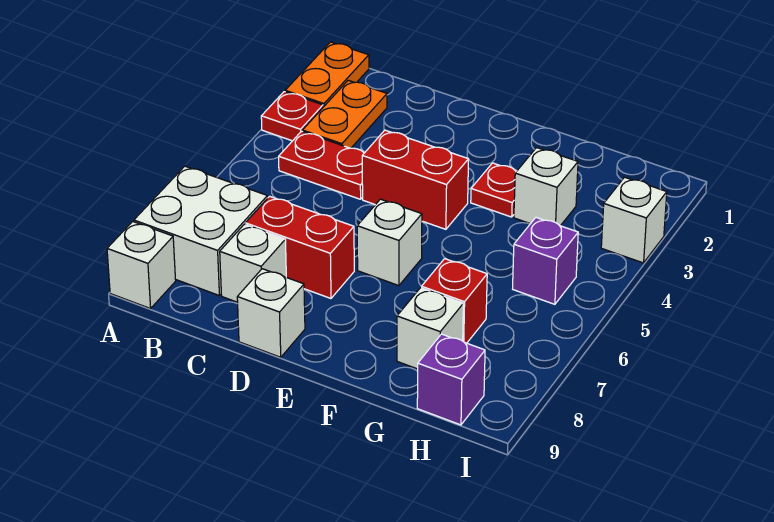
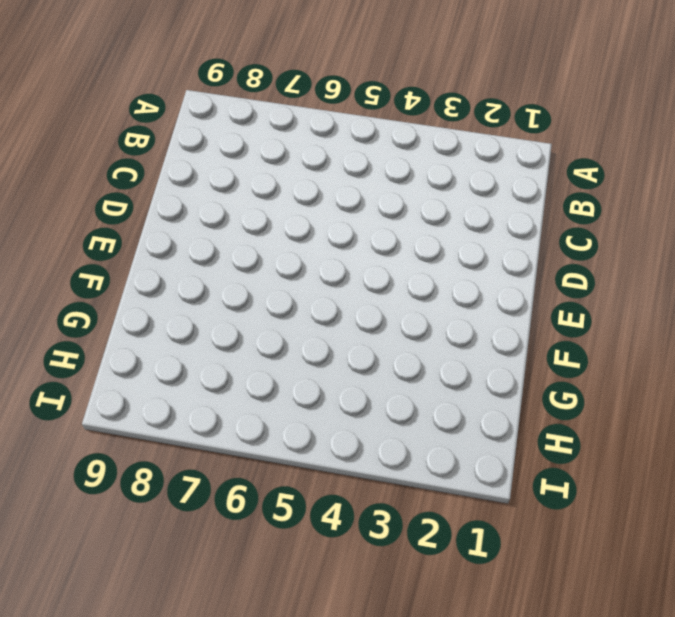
none -> orange plate A1:A2 level 1
none -> red plate A3 level 1
none -> white brick A7:B8 level 1

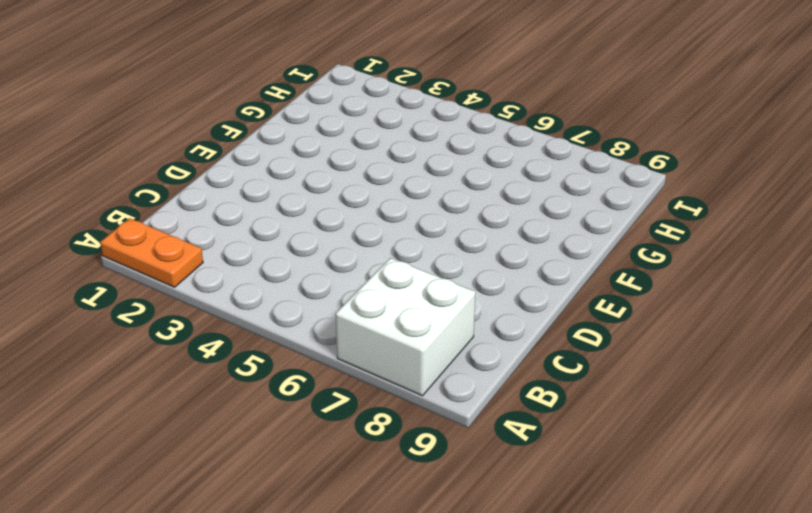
none -> red plate A3 level 1
none -> white brick A9 level 1
none -> orange plate B2:B3 level 1

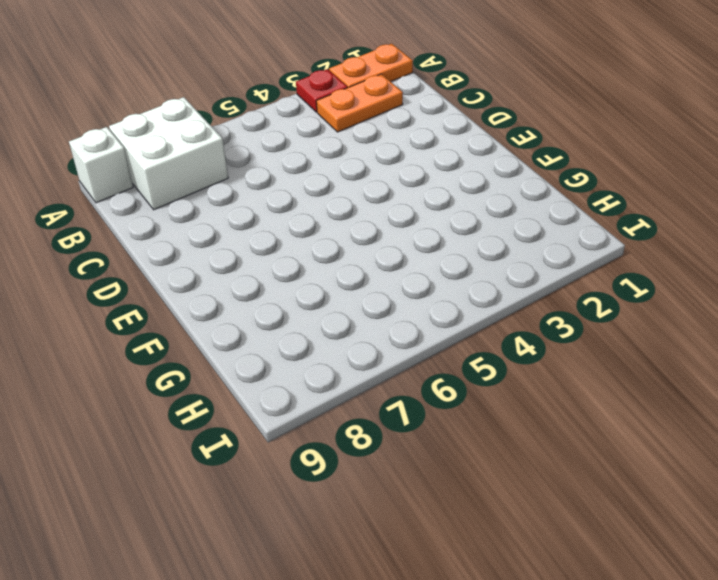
none -> red plate B4:C4 level 1
none -> red brick C7:D7 level 1
none -> white brick C8 level 1

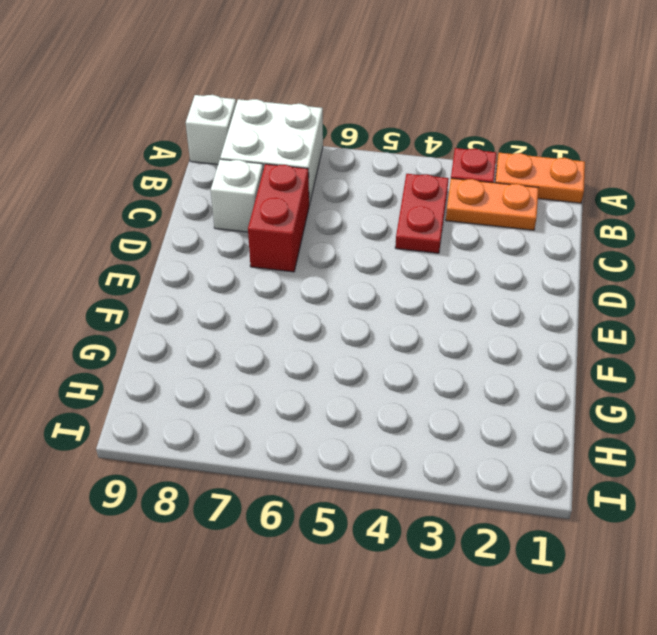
none -> red brick D4:E4 level 1
none -> white brick D9 level 1
none -> white brick E6 level 1

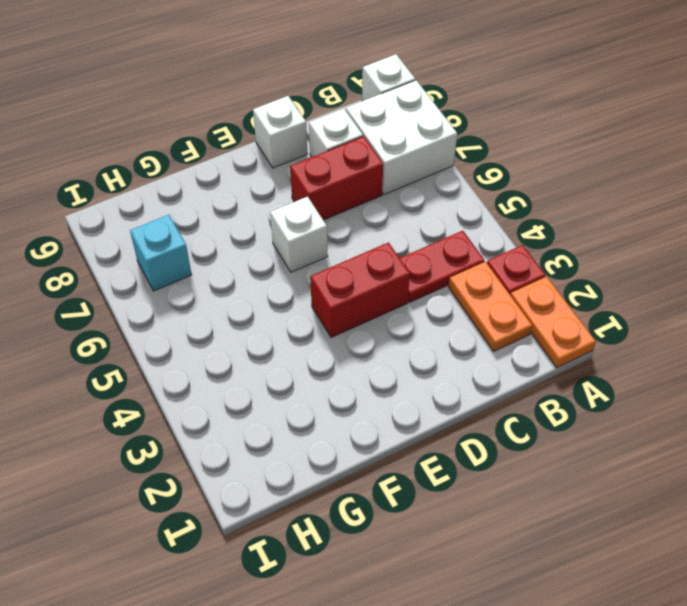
cyan brick H7 level 1 -> none
none -> red plate F3 level 1
none -> white brick G3 level 1
none -> red brick G7 level 1

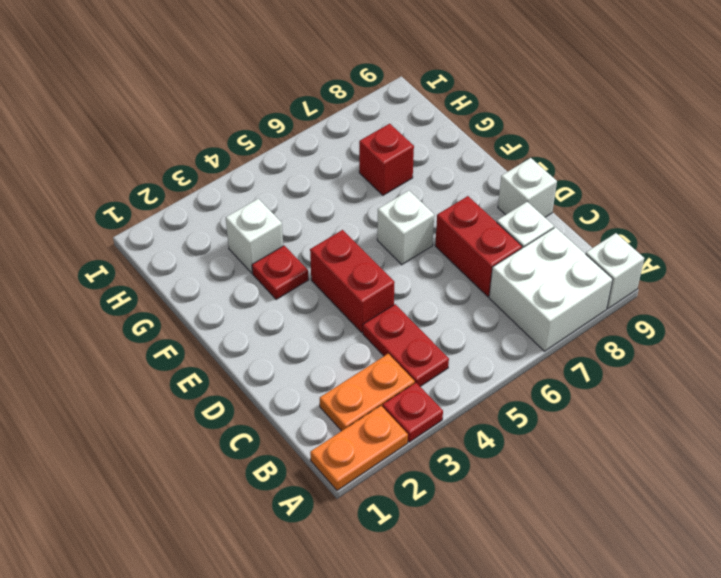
none -> white brick G8 level 1
none -> purple brick H5 level 1
none -> purple brick H9 level 1

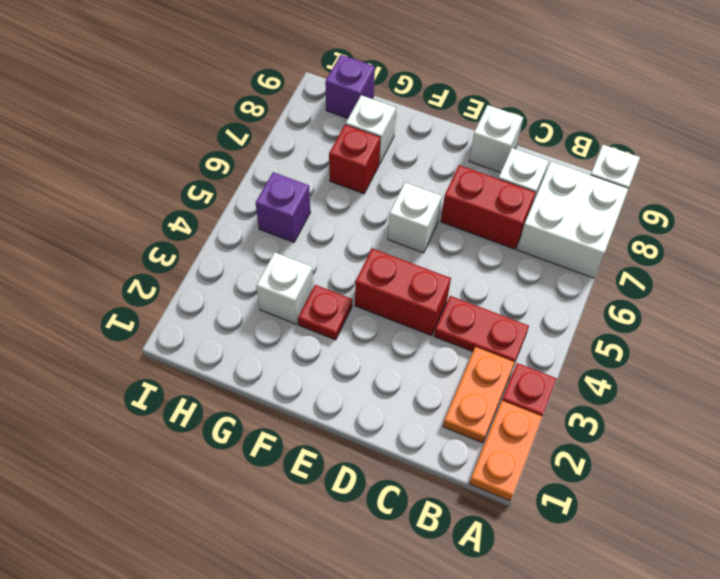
none -> white brick I3 level 1

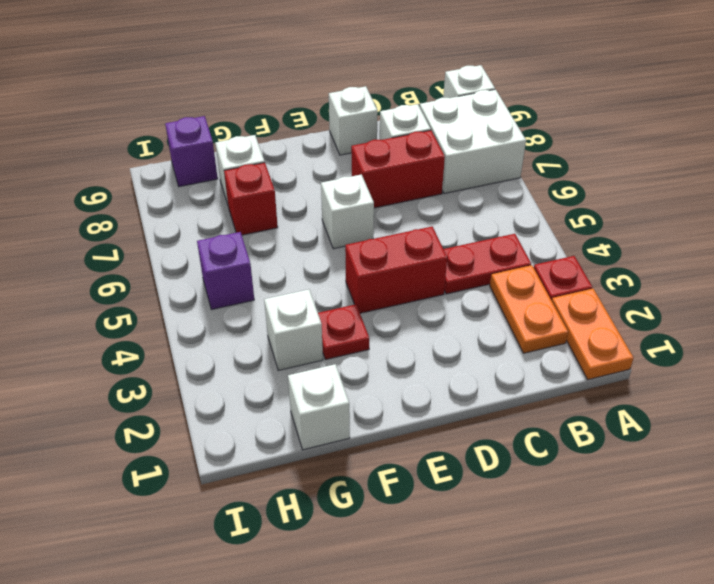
white brick G1 level 1 -> white brick I3 level 1

